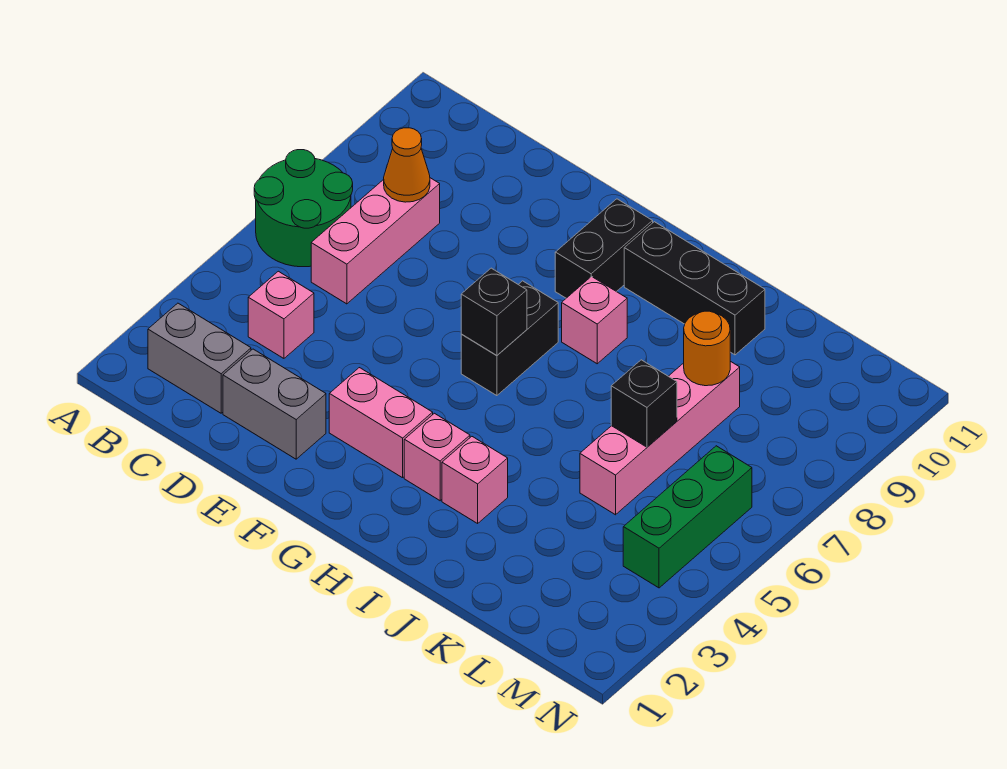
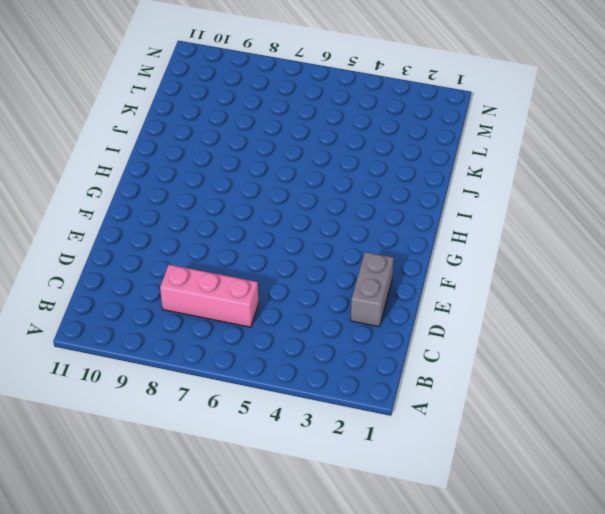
none -> green round brick A6:B7 level 1
none -> grey brick B2:C2 level 1
none -> pink brick C4 level 1

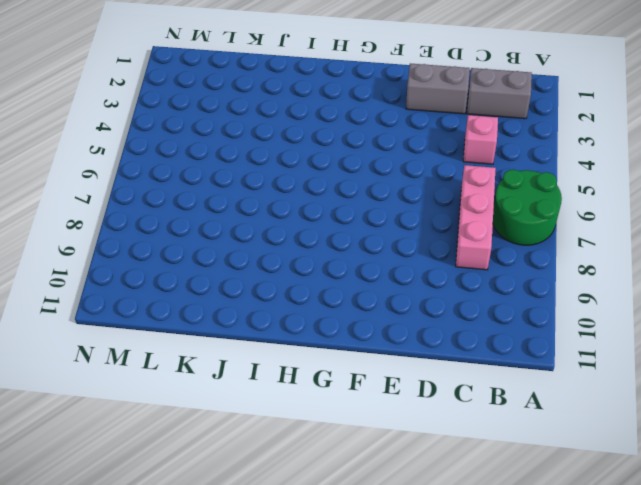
none -> pink brick F3:G3 level 1
none -> black brick G6:G7 level 1
none -> black brick G9:G10 level 1

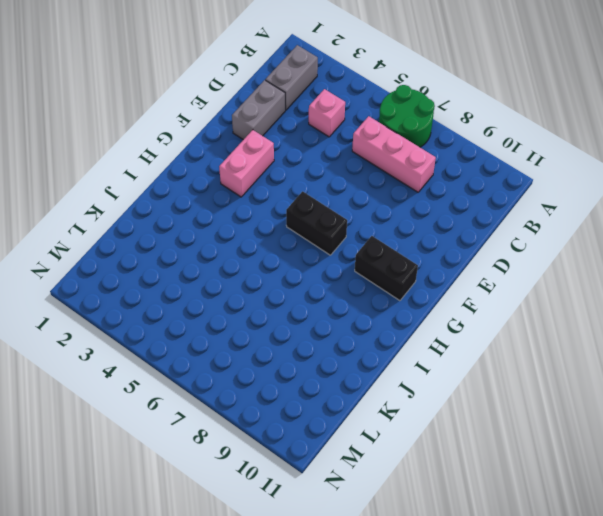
none -> pink brick H3 level 1
none -> pink brick H8 level 1
none -> black brick H10:J10 level 1

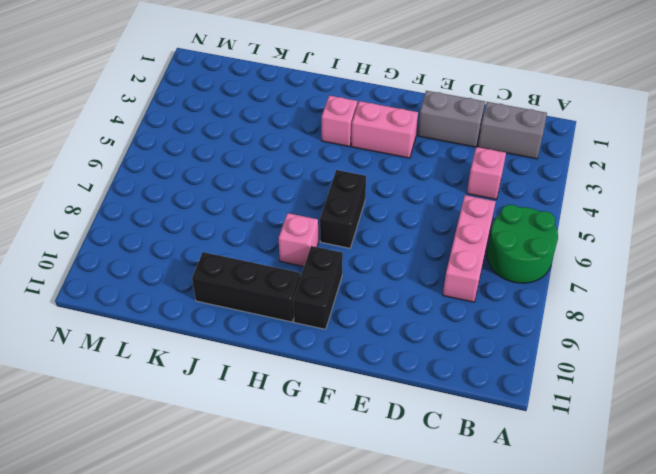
none -> pink brick I3 level 1
none -> pink brick K5:K8 level 1
none -> green brick M4:M6 level 1

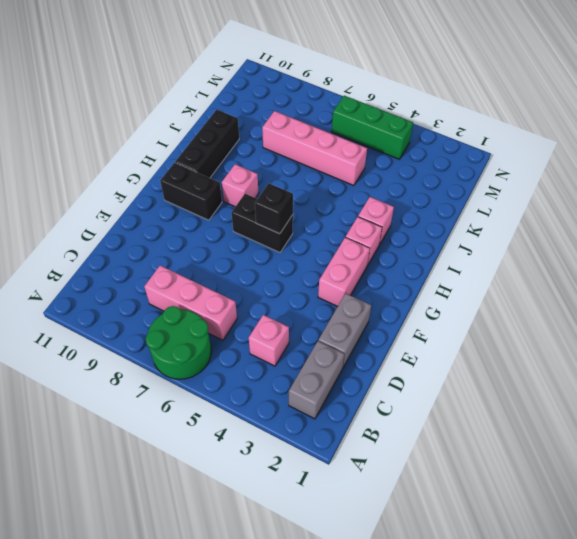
none -> orange cone C8 level 2
none -> black brick K6 level 2
none -> orange round brick K8 level 2

